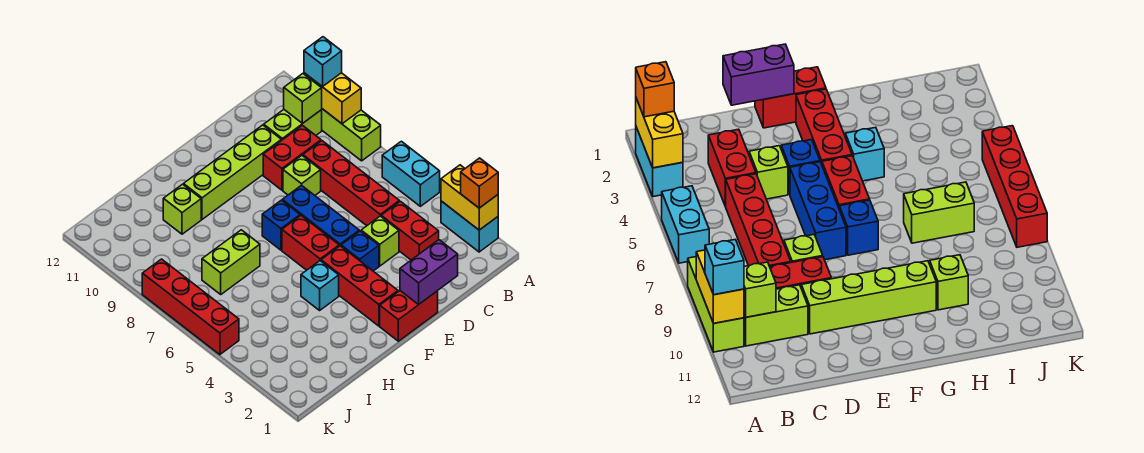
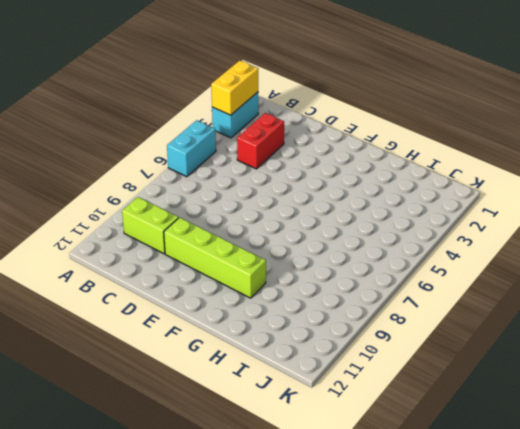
none -> lime brick A8:A10 level 1
none -> red brick C5:C8 level 1
none -> red brick C9:D9 level 1

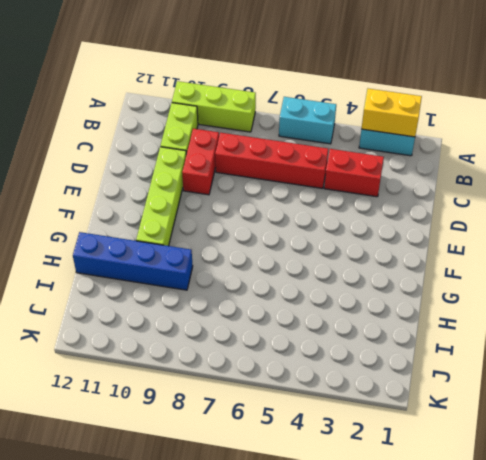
blue brick H9:H12 level 1 -> lime brick H10 level 1
none -> lime brick D4 level 1
none -> lime brick D8 level 1
none -> red brick E1:F1 level 1

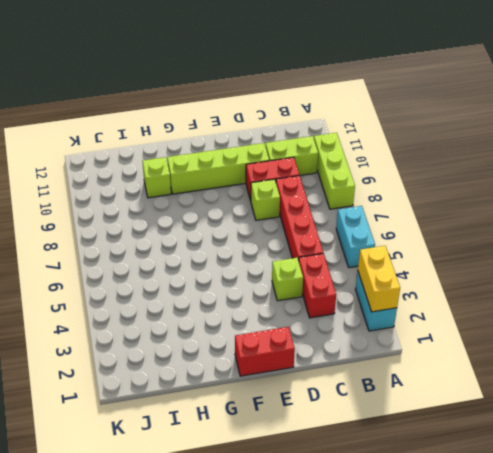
none -> blue brick E4 level 1
none -> blue brick E5:E7 level 1
none -> red brick F2:F4 level 1

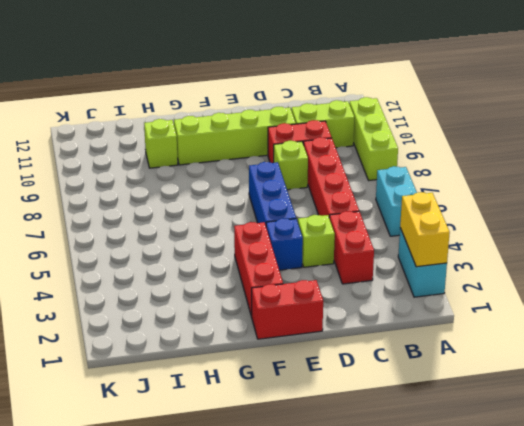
none -> red brick F5:F6 level 1
none -> blue brick F7 level 1
none -> cyan brick G4 level 1

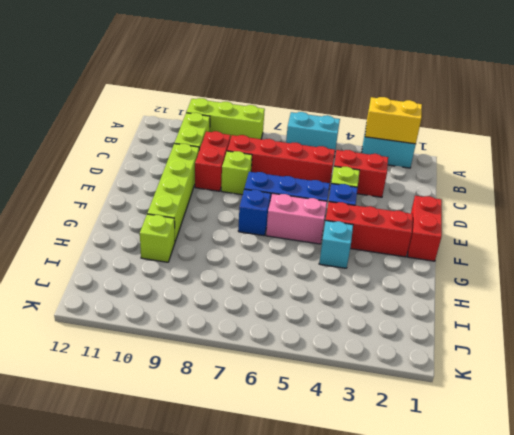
pink brick F5:F6 level 1 -> red brick F5:F6 level 1
none -> lime brick H7:I7 level 1
none -> red brick K5:K8 level 1
none -> yellow brick A9:A10 level 2

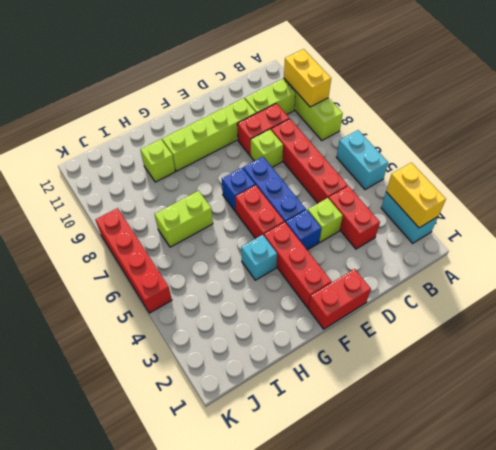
none -> lime brick B10 level 2
none -> purple brick D1:E1 level 2
none -> orange brick A2 level 3

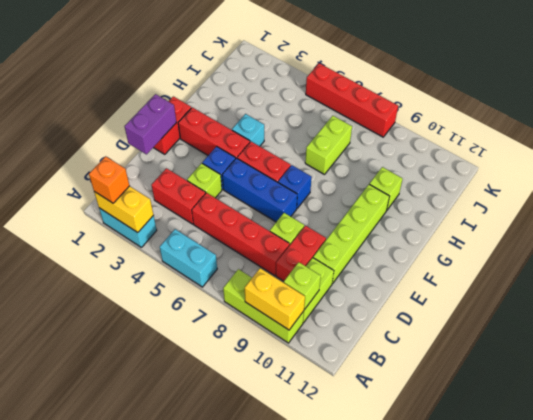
none -> cyan brick A10 level 3

